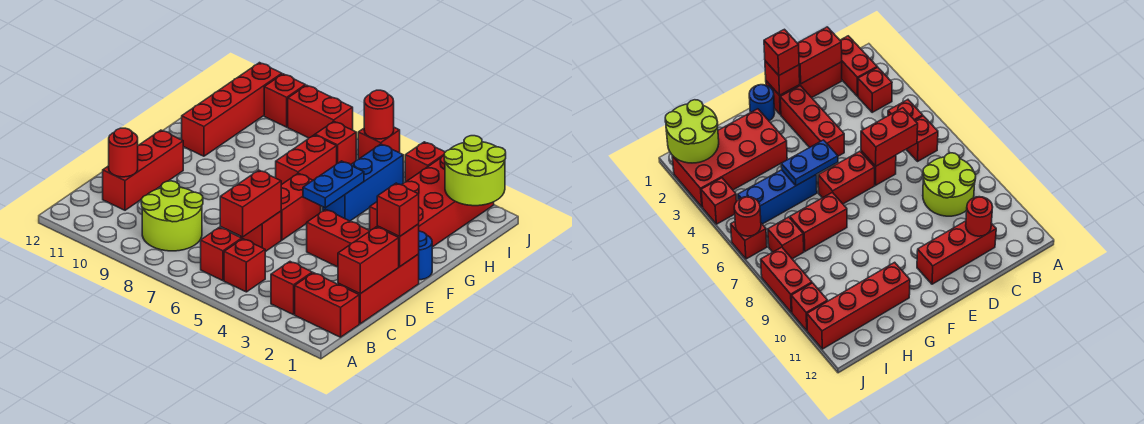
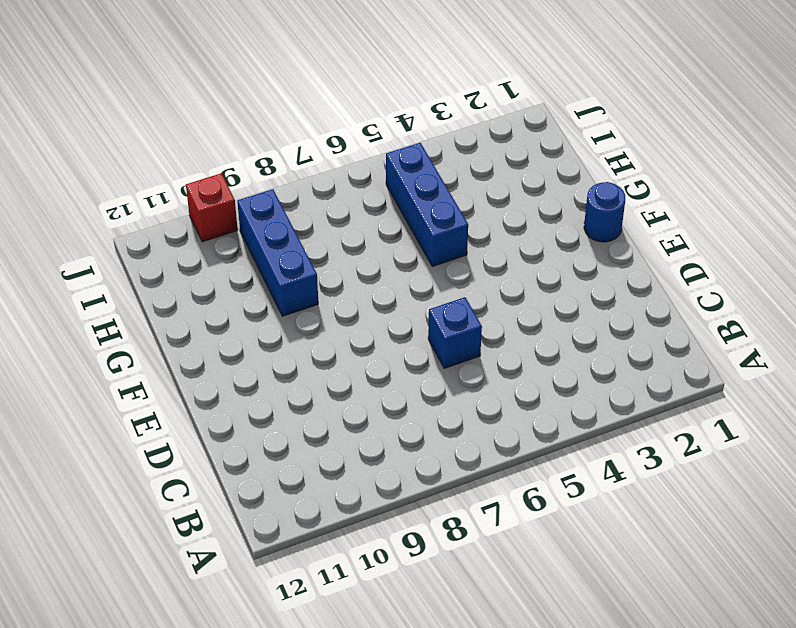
blue brick D6 level 1 -> red brick D6 level 1
blue brick G9:I9 level 1 -> none
none -> red brick B1:B2 level 1
none -> red brick B3 level 1
none -> red brick B5 level 1

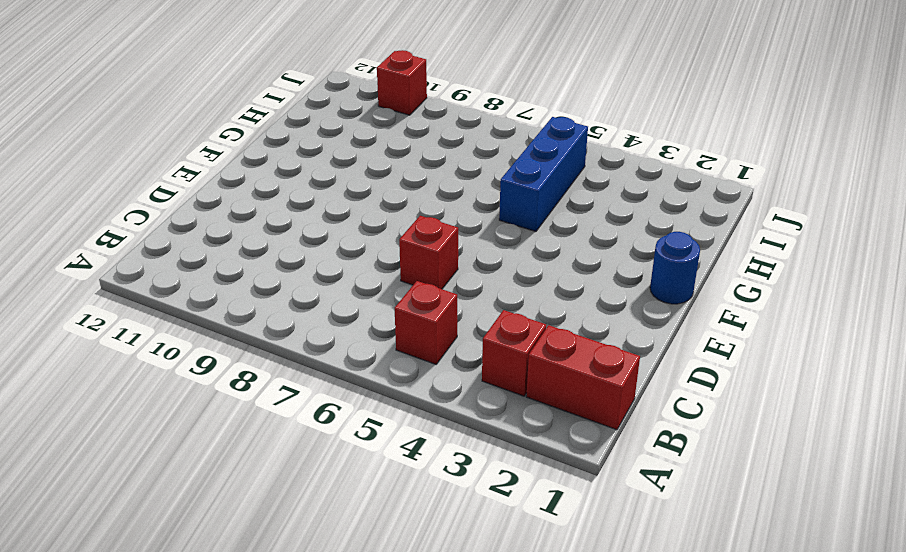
none -> red brick B6 level 1
none -> lime round brick B8:C9 level 1
none -> red brick C1:E1 level 1

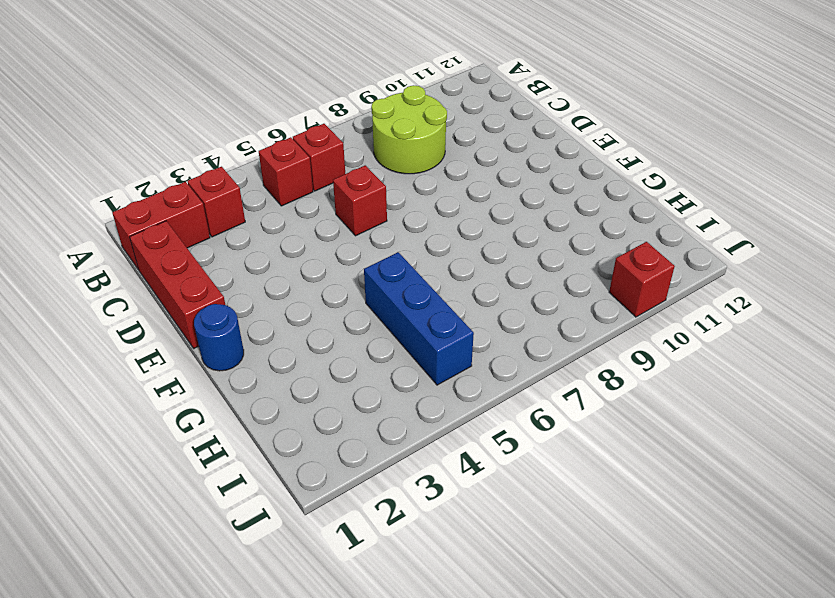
none -> red brick C11:E11 level 1
none -> red brick E2:E4 level 1
none -> red brick E6:F6 level 1

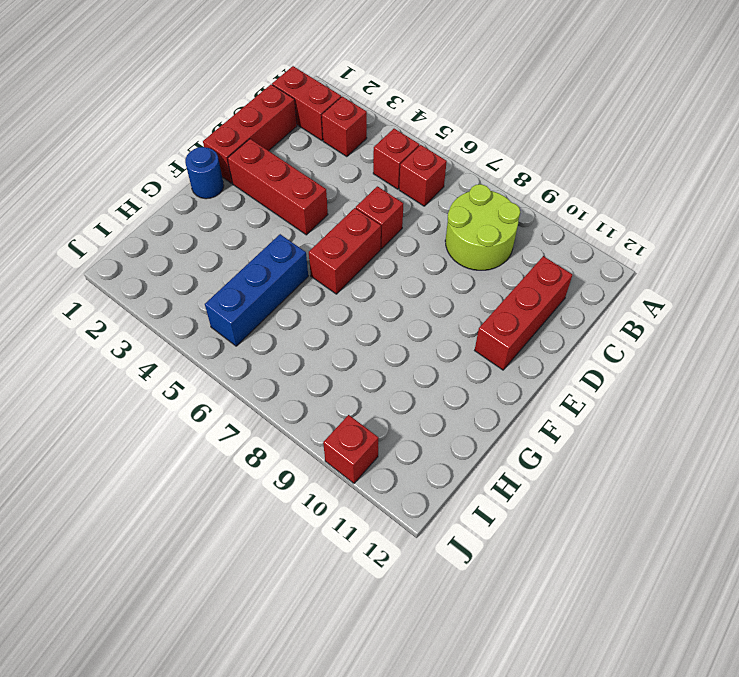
none -> red brick G2:J3 level 1
none -> red brick G7:H7 level 1
none -> red brick G11:J11 level 1

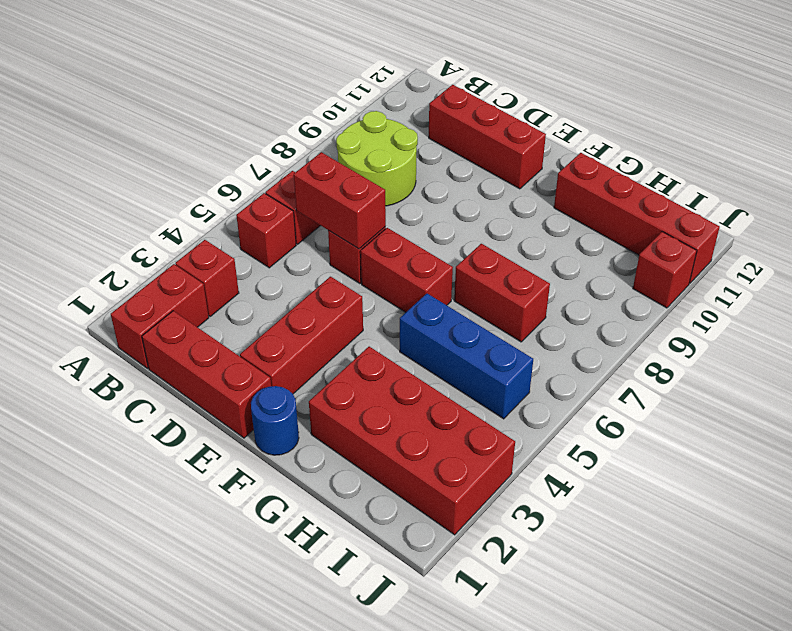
none -> red brick I7 level 1
none -> red brick J4 level 1
none -> red brick J6 level 1

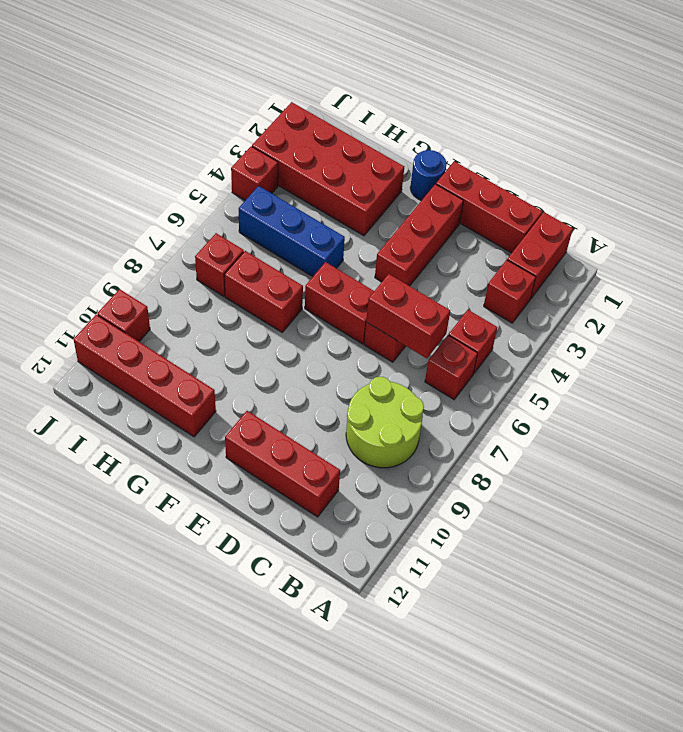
none -> red brick J6 level 1
none -> red brick J8:J9 level 1
none -> red brick C1:D1 level 2

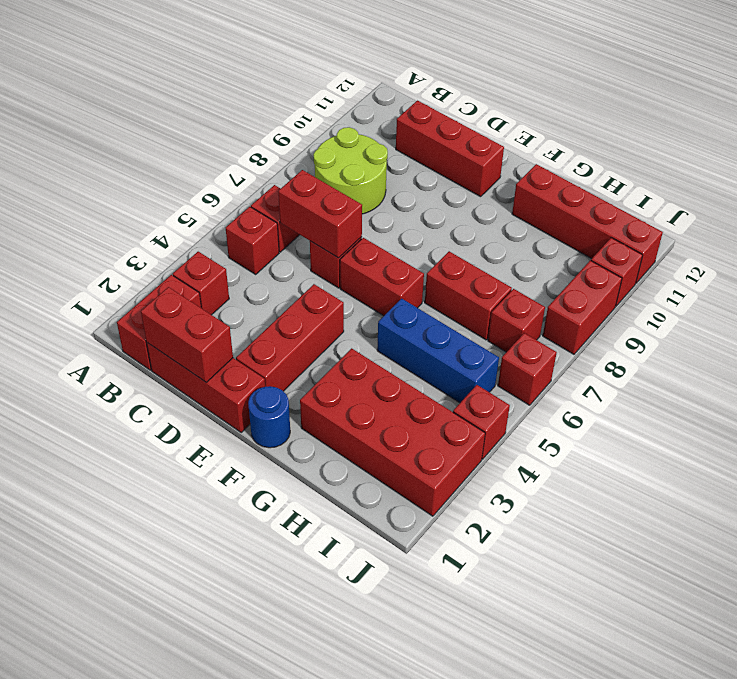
none -> red round brick C11 level 2
none -> red brick E1 level 2
none -> blue plate F5:G5 level 2

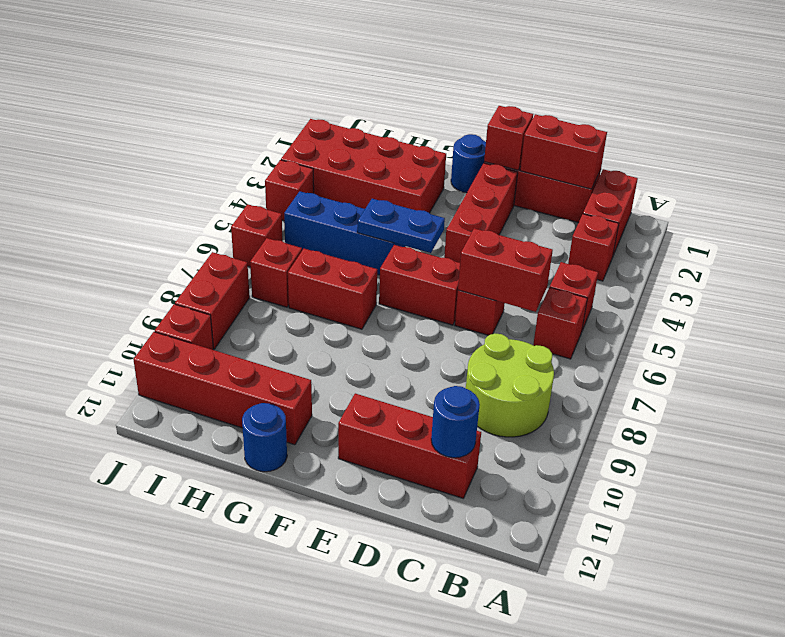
blue round brick C11 level 2 -> red round brick C11 level 2
blue round brick G12 level 1 -> none
none -> lime round brick I1:J2 level 2
none -> red round brick J6 level 2
none -> red brick E1 level 3

